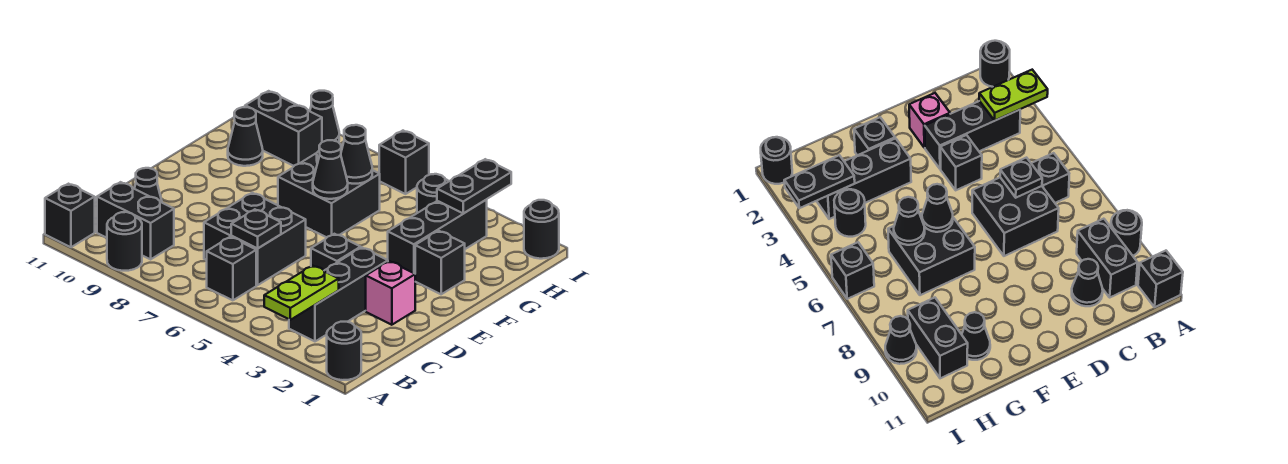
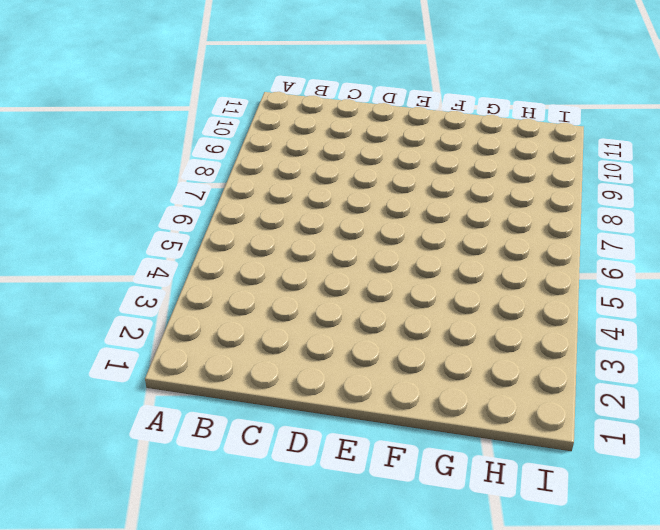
none -> black round brick A1 level 1
none -> black round brick A9 level 1
none -> black brick A11 level 1

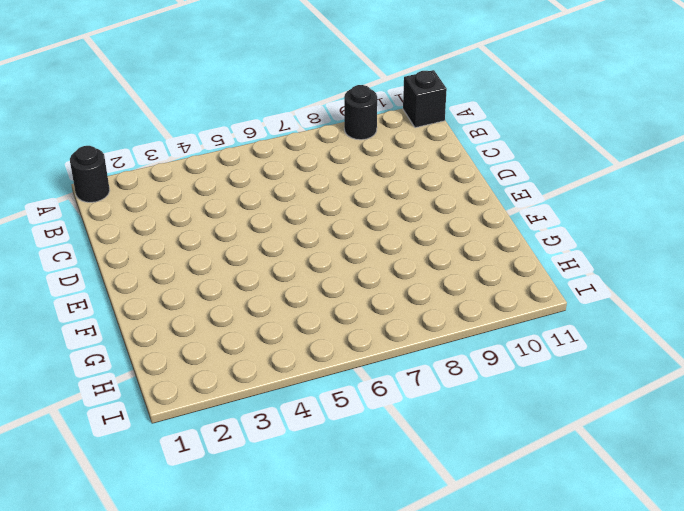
none -> black brick B3:D3 level 1
none -> black brick B6 level 1
none -> black brick B9:B10 level 1

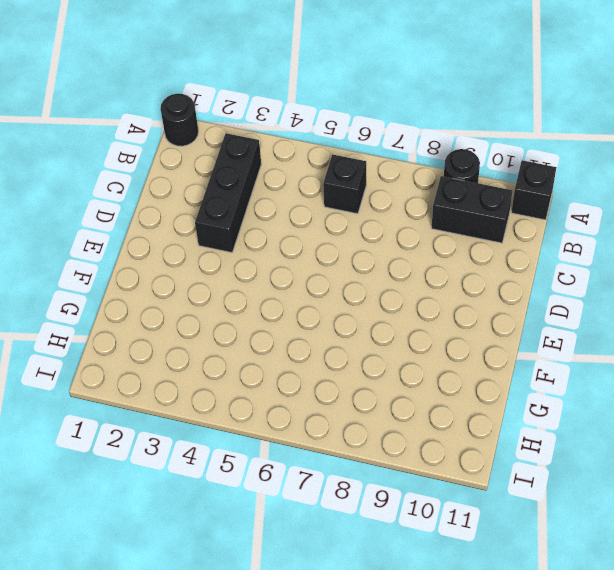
none -> black brick C6:D7 level 1
none -> black cone C10 level 1
none -> pink brick D2 level 1

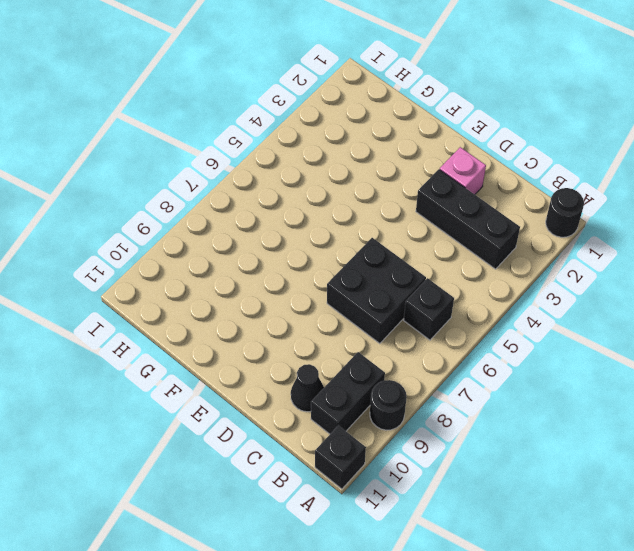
none -> black brick D4 level 1
none -> black brick F2 level 1
none -> black brick F3:H3 level 1

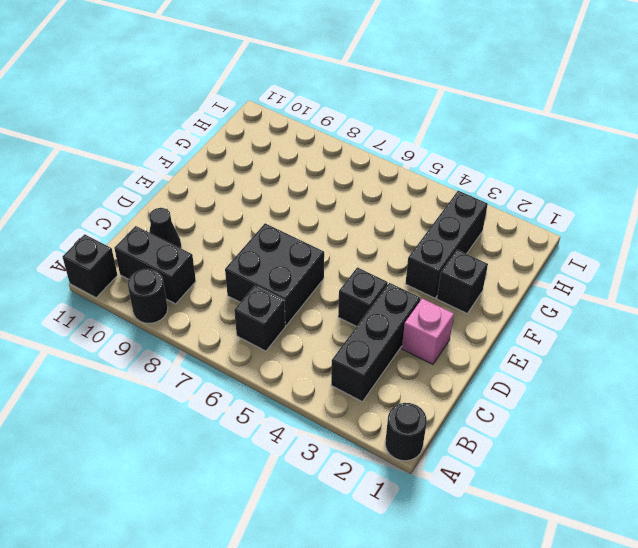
none -> black brick F6:G7 level 1
none -> black cone G10 level 1
none -> black round brick H4 level 1

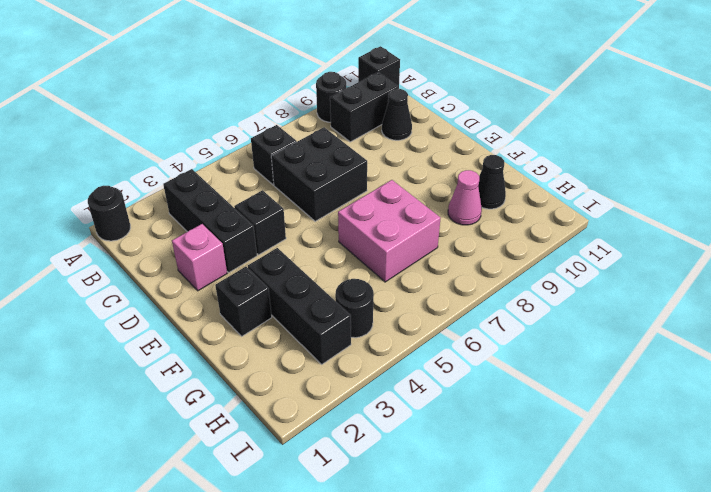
pink brick F6:G7 level 1 -> black brick F6:G7 level 1
pink cone G9 level 1 -> none
none -> black brick H9:H10 level 1
none -> black round brick I1 level 1
none -> black brick I6 level 1

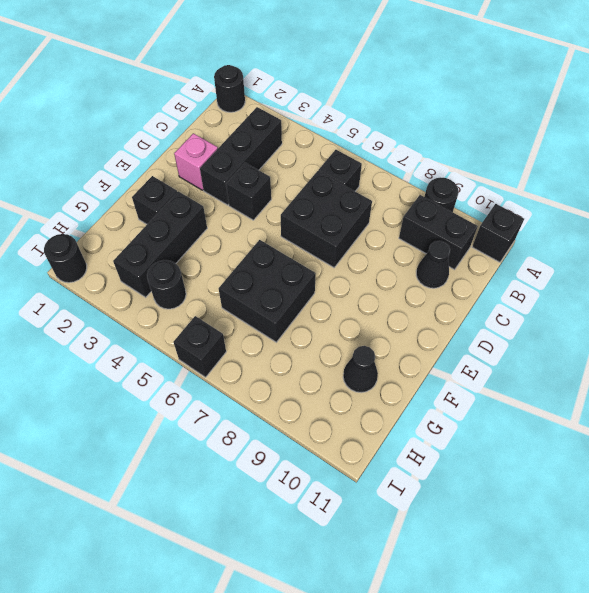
none -> black brick H9:H10 level 1
none -> black cone I9 level 1
none -> lime plate A3:B3 level 2

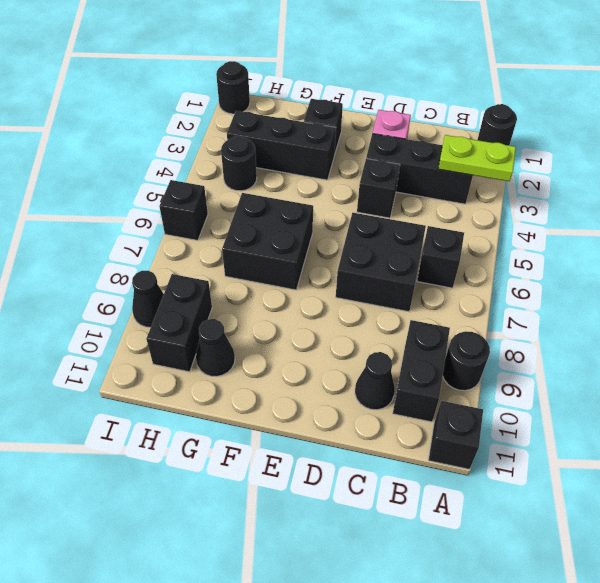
none -> black plate C6 level 2
none -> black cone F6 level 2
none -> black cone G6 level 2

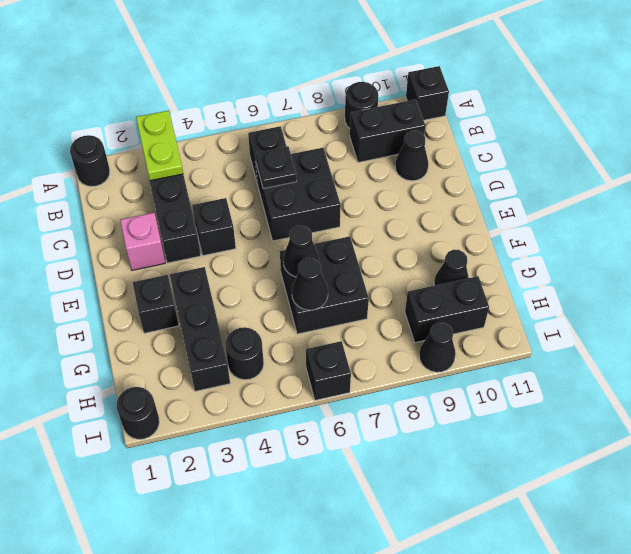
none -> black plate H3:I3 level 2

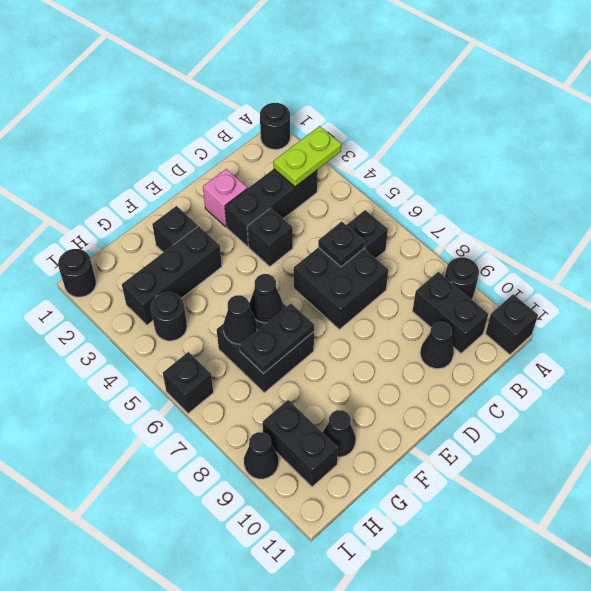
black plate F7:G7 level 2 -> black plate H3:I3 level 2

